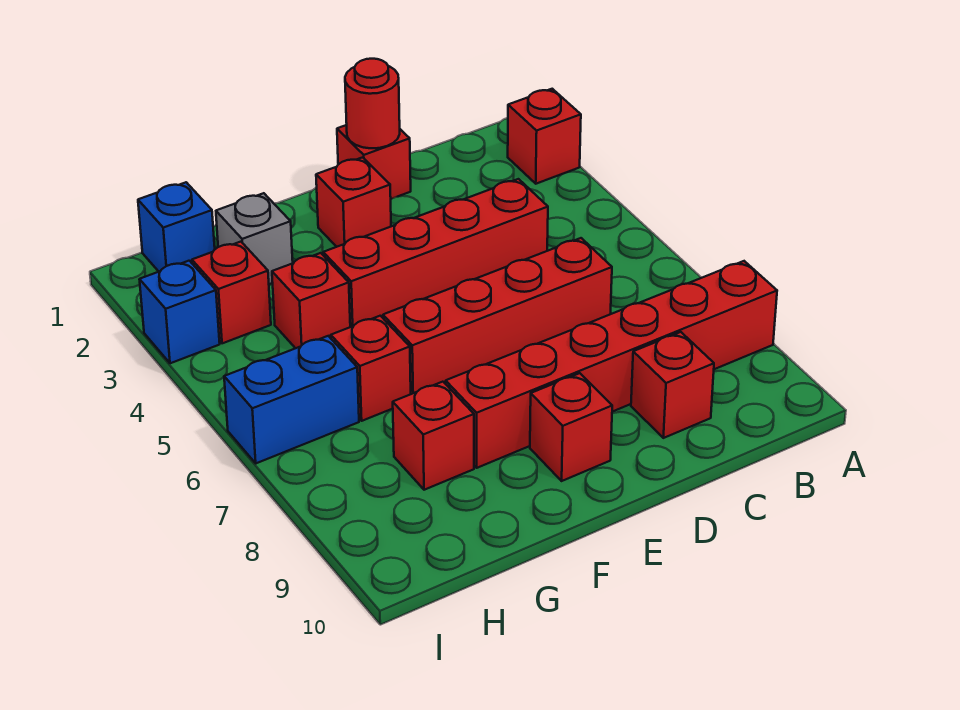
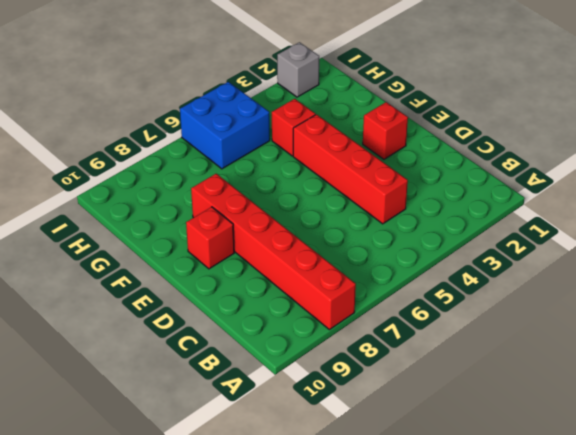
blue brick H5:I6 level 1 -> blue brick H6:I6 level 1
grey brick I2 level 1 -> grey brick G2 level 1
none -> red brick A2 level 1
none -> red brick C6:F6 level 1
none -> red brick C9 level 1

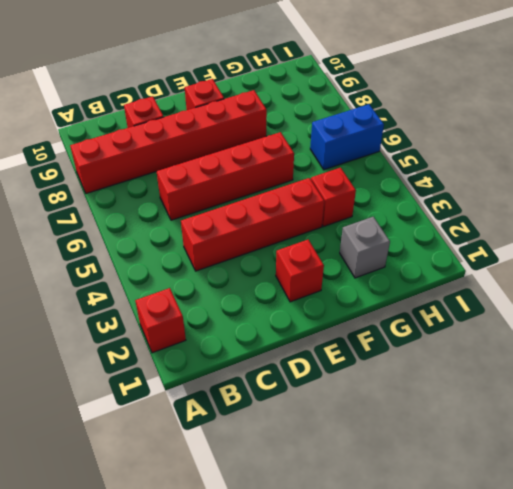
none -> red brick D1 level 1
none -> red brick G6 level 1
none -> red brick G8 level 1

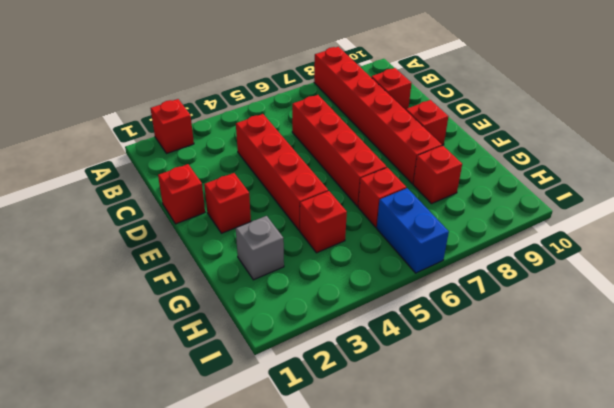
none -> blue brick H1 level 1
none -> red brick H3 level 1
none -> blue brick I3 level 1

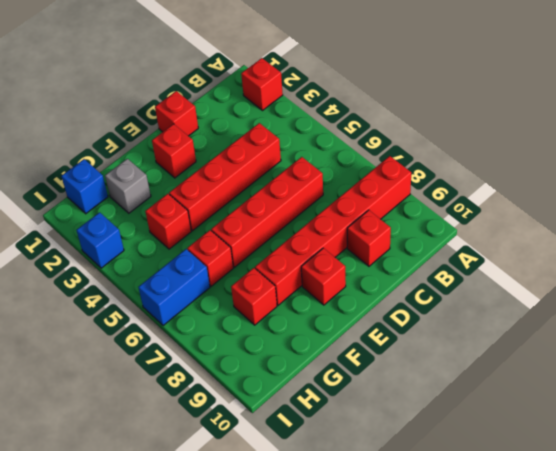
none -> red brick H3 level 1
none -> red round brick D1 level 2

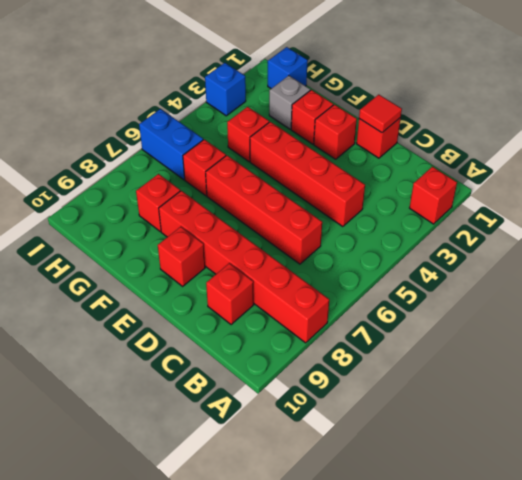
red tile D1 level 2 -> red round brick D1 level 2
red brick F2 level 1 -> red brick H3 level 1

